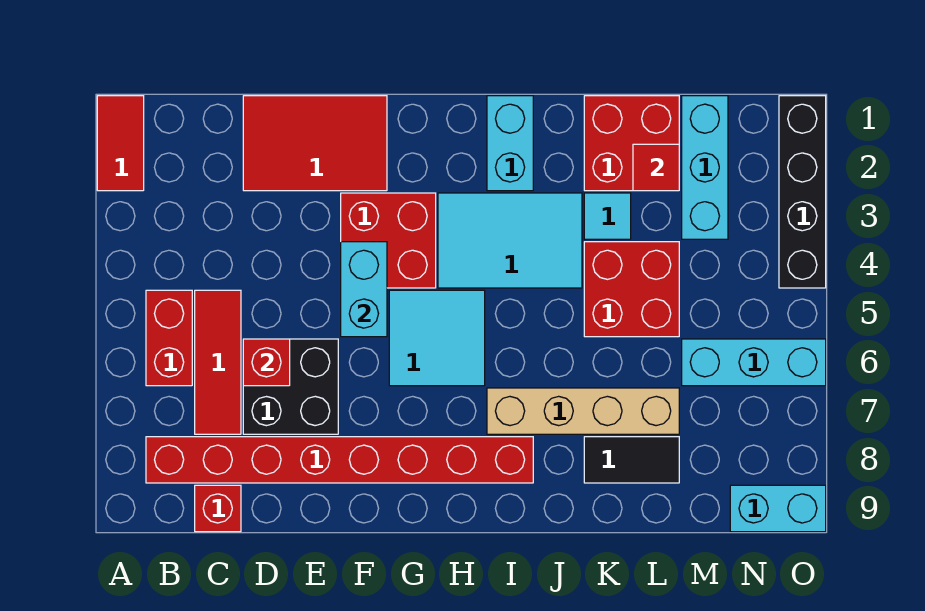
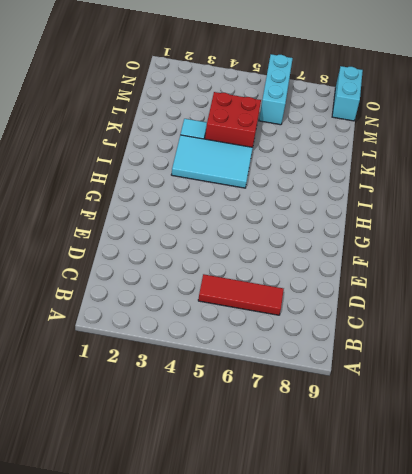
cyan tile I3:J5 level 1 -> cyan tile H3:J4 level 1
none -> red tile A1:A2 level 1
none -> red brick B5:B6 level 1
none -> red brick B8:I8 level 1

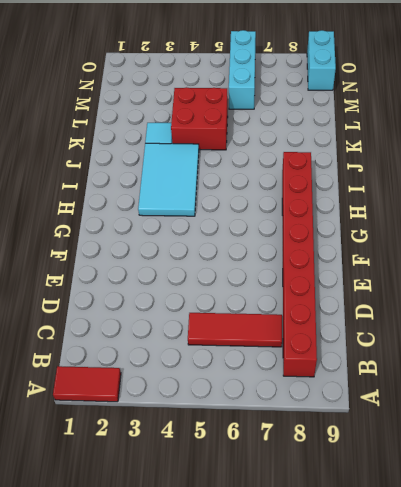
none -> red brick B5:B6 level 1
none -> red brick C9 level 1
none -> red tile D1:F2 level 1

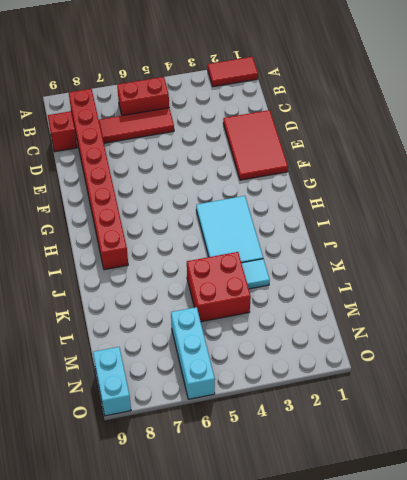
none -> black brick D6:E7 level 1
none -> red brick F3:G4 level 1
none -> cyan tile G5:H6 level 1

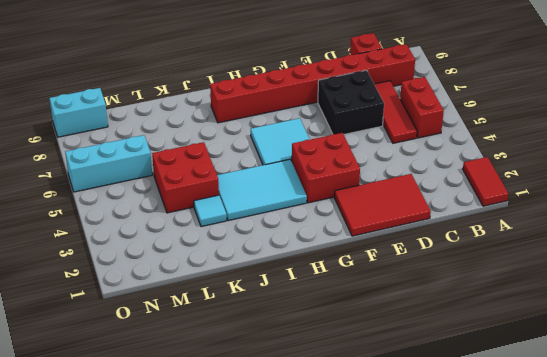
none -> cyan brick I1:I2 level 1
none -> tan brick I7:L7 level 1
none -> red brick K1:L2 level 1

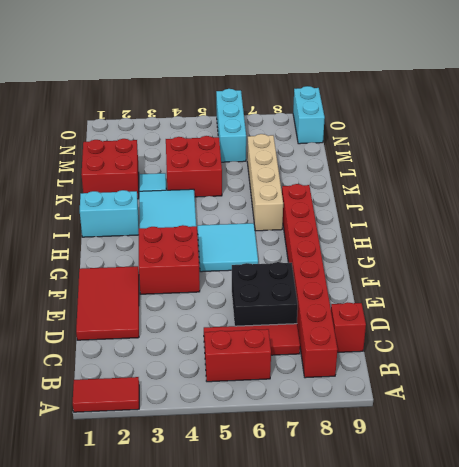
none -> black tile K8:L8 level 1
none -> cyan brick M1:M3 level 1
none -> black brick O1:O4 level 1

